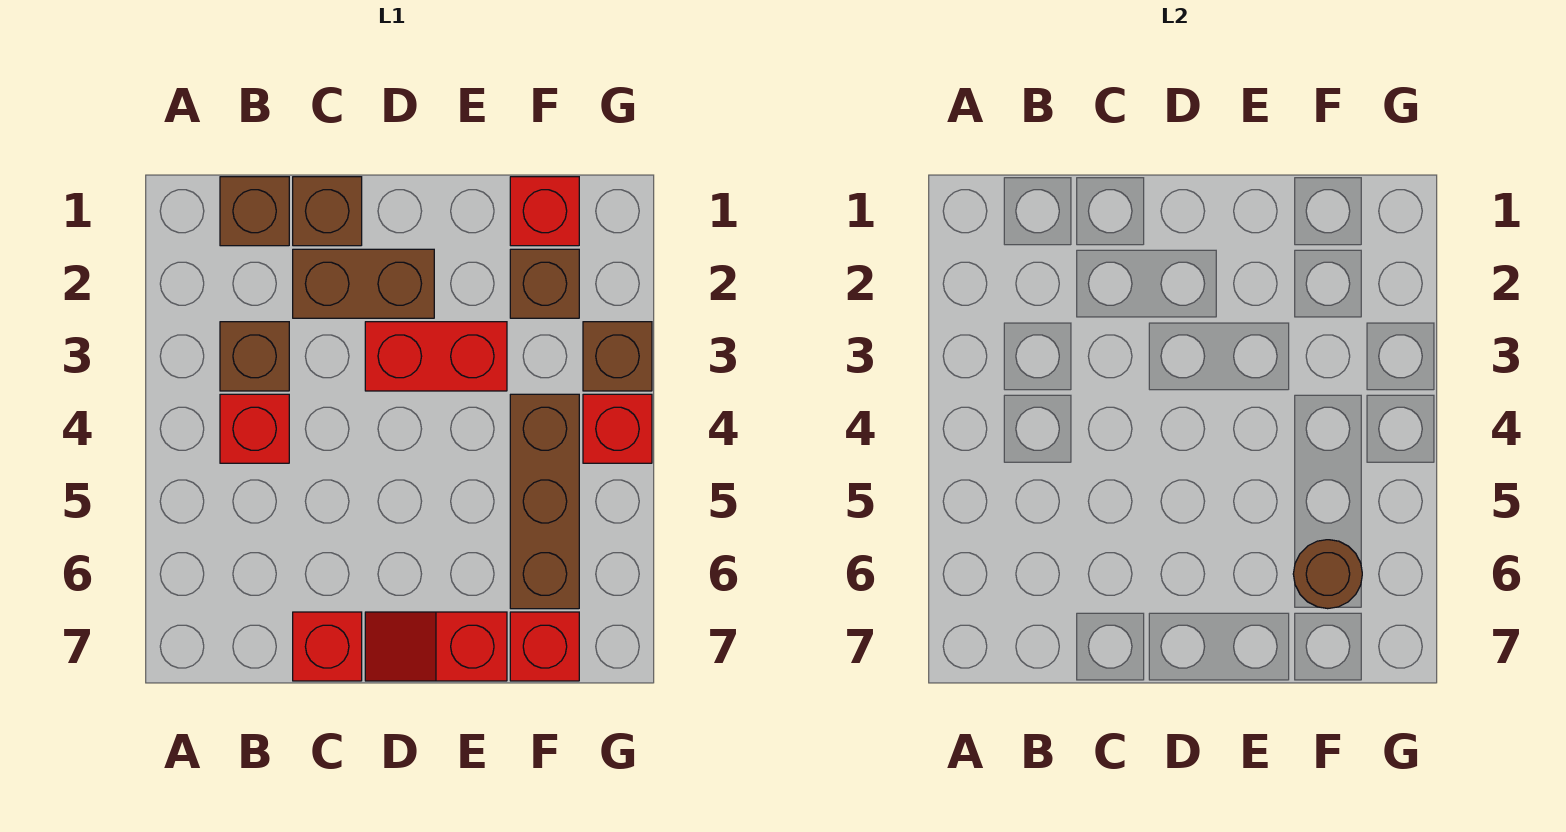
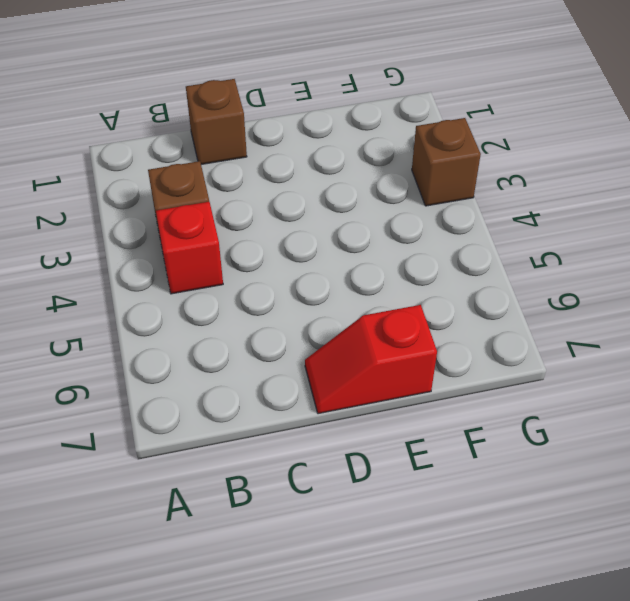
none -> brown brick B1 level 1
none -> brown brick C2:D2 level 1
none -> red brick C7 level 1

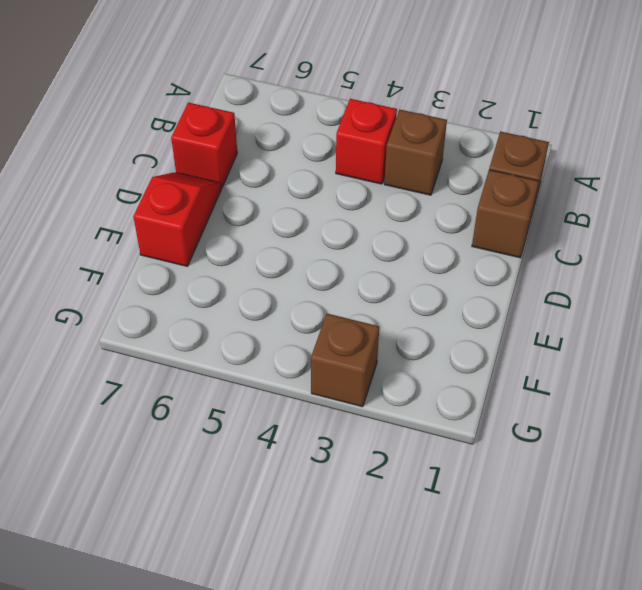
none -> brown brick C2:D2 level 1
none -> red brick D3:E3 level 1
none -> red brick F1 level 1

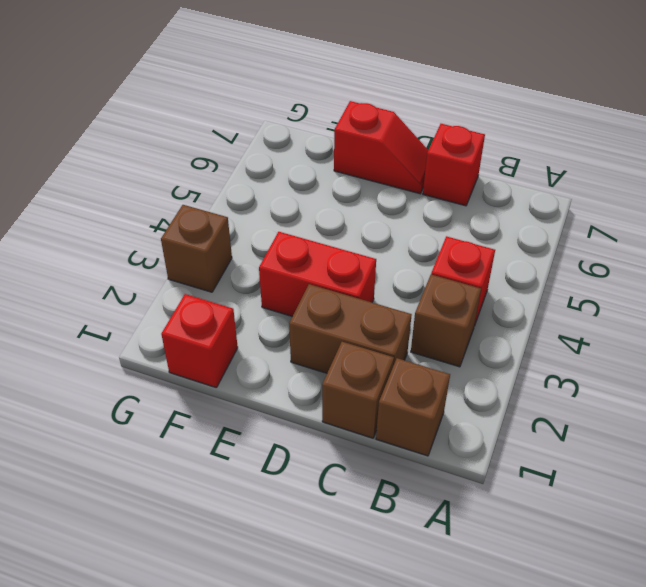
none -> brown brick F2 level 1
none -> brown brick F4:F6 level 1
none -> red brick F7 level 1

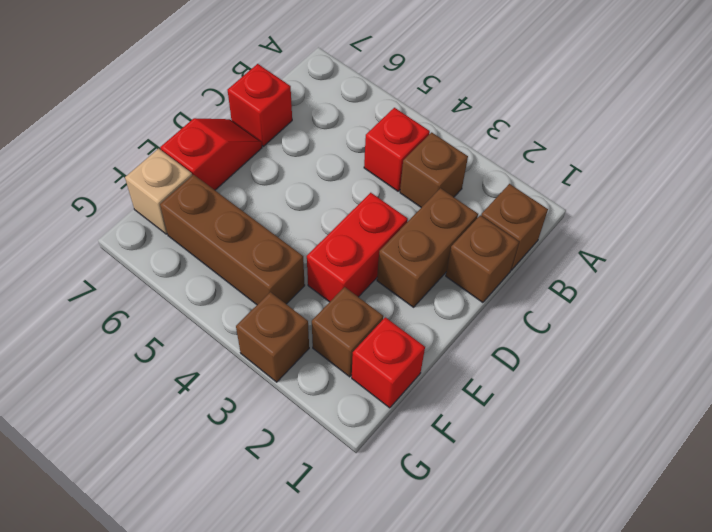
tan brick F7 level 1 -> red brick F7 level 1
none -> red brick G4 level 1
none -> brown round brick F6 level 2

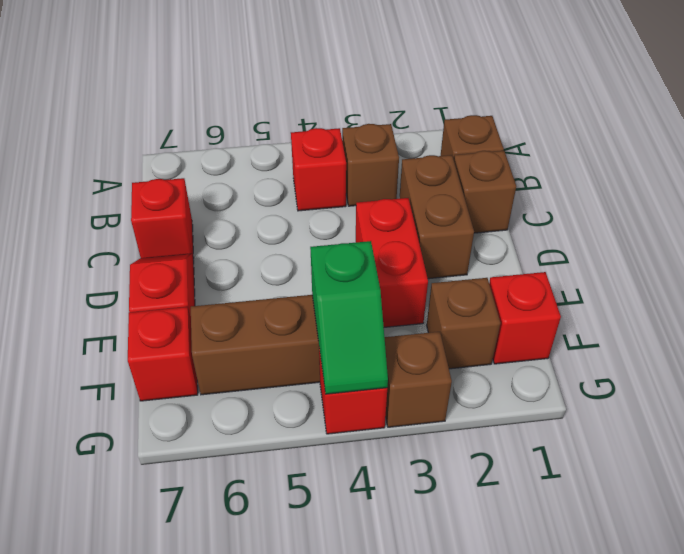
green slope F4:G4 level 2 top F -> none
none -> brown round brick F6 level 2

